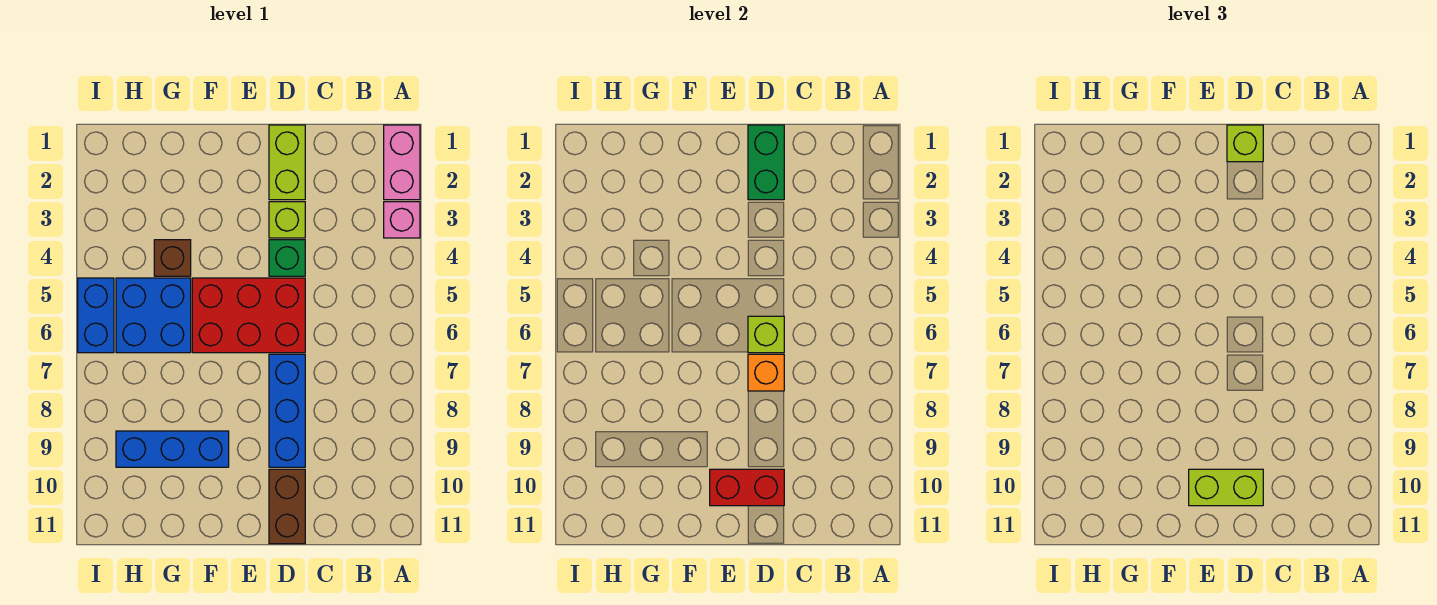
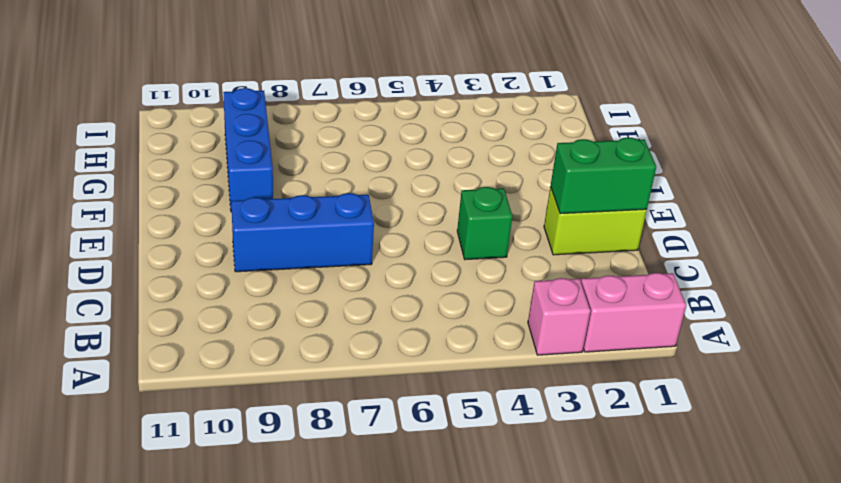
none -> lime brick D3 level 1
none -> red brick D5:F6 level 1
none -> brown brick D10:D11 level 1

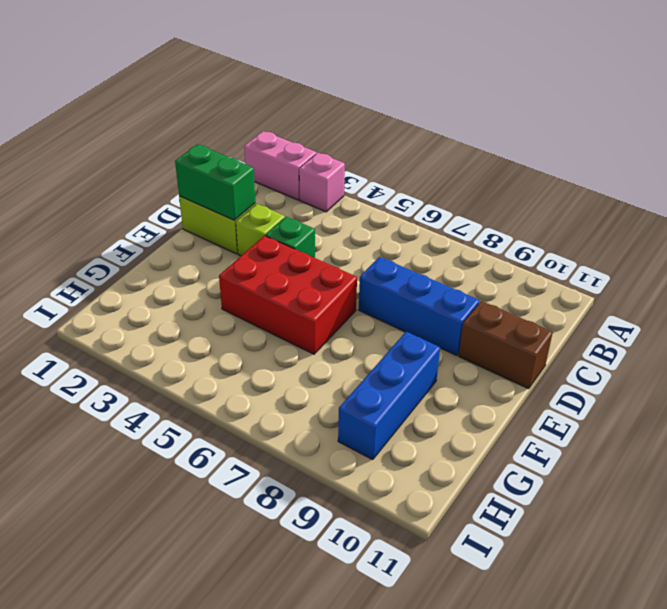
red brick E4:F6 level 1 -> red brick D5:F6 level 1
none -> brown brick G4 level 1
none -> blue brick G5:H6 level 1
none -> blue brick I5:I6 level 1

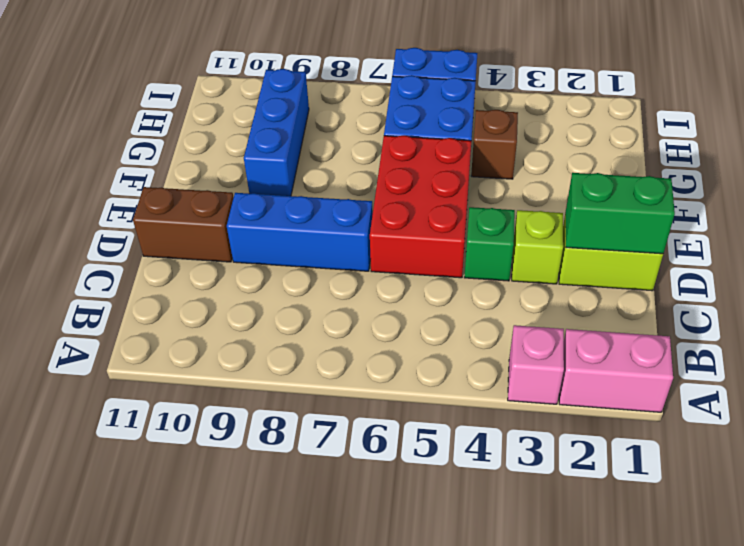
none -> lime brick D6 level 2
none -> orange brick D7 level 2
none -> red brick D10:E10 level 2

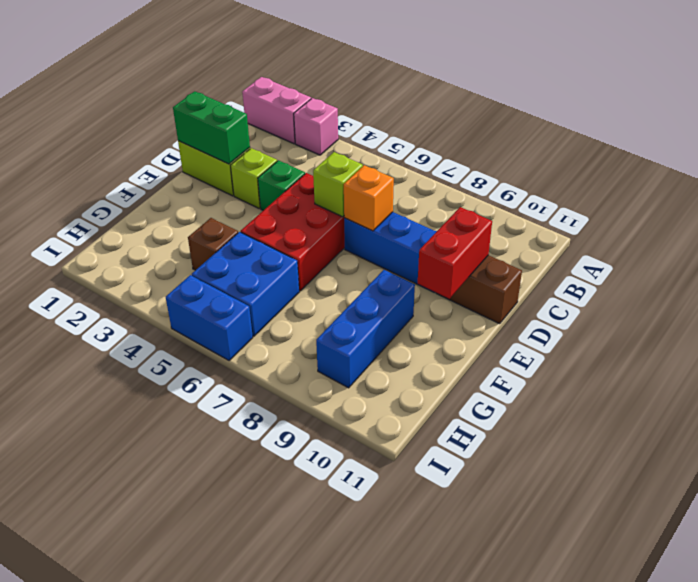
none -> lime brick D1 level 3
none -> lime brick D10:E10 level 3

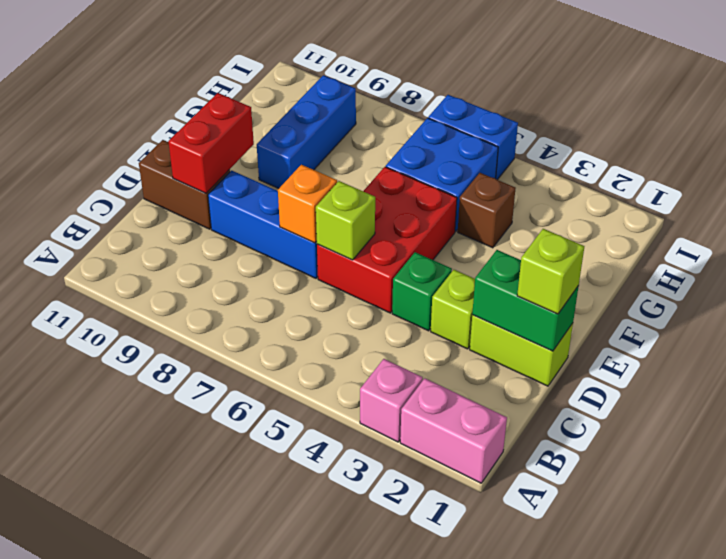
none -> lime brick D10:E10 level 3

